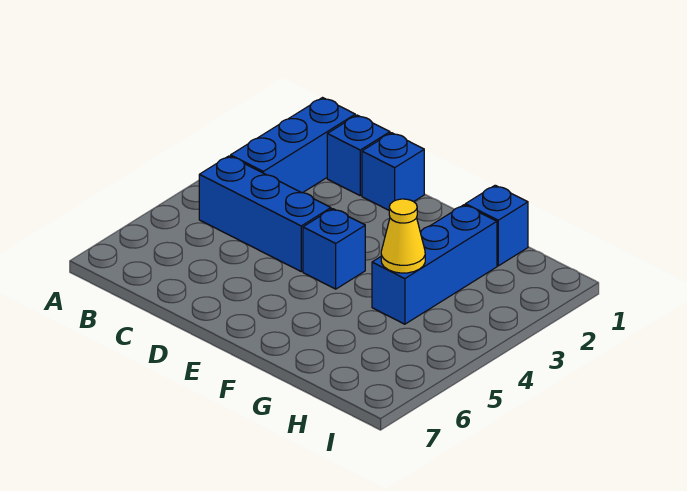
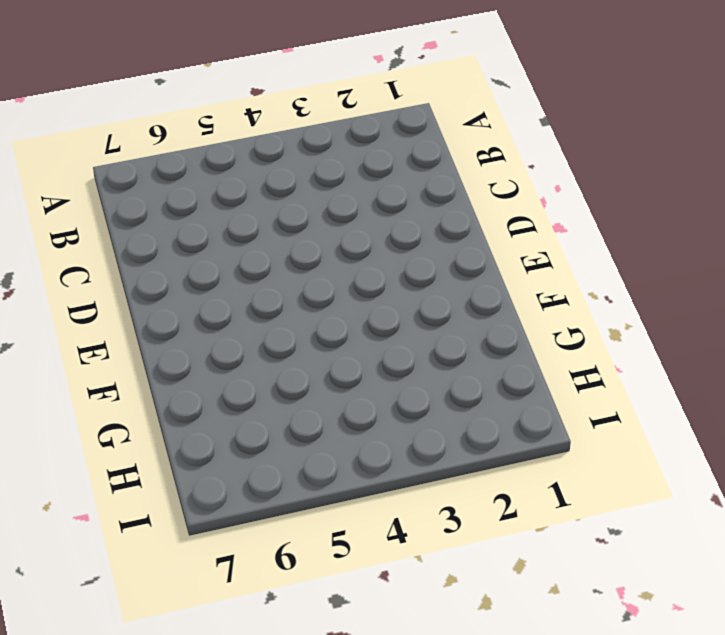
none -> blue brick B1:B3 level 1
none -> blue brick B4:D4 level 1

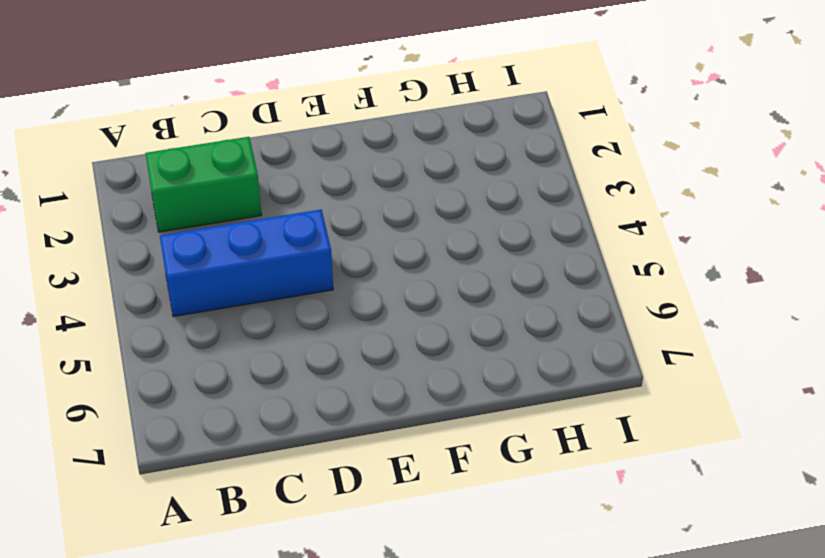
green brick B2:C2 level 1 -> blue brick B1:B3 level 1
none -> blue brick C1 level 1
none -> blue brick D1 level 1

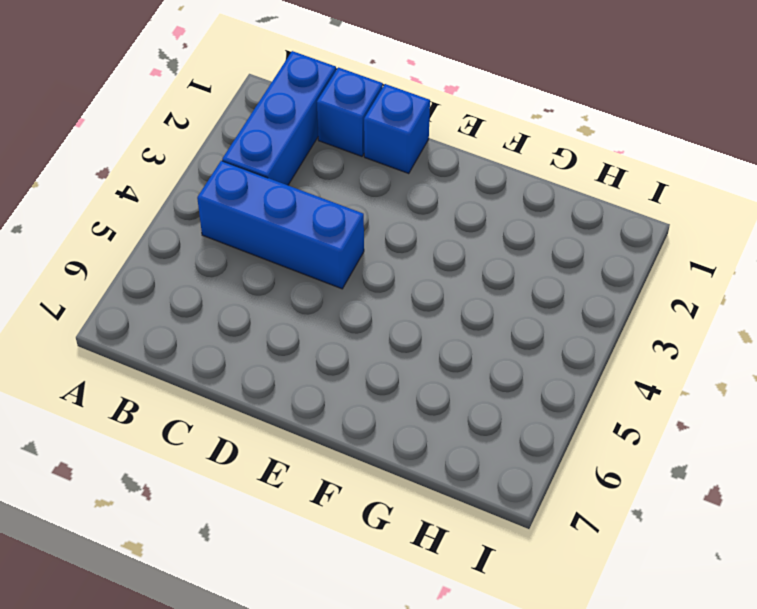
none -> blue brick E4 level 1
none -> blue brick G1 level 1

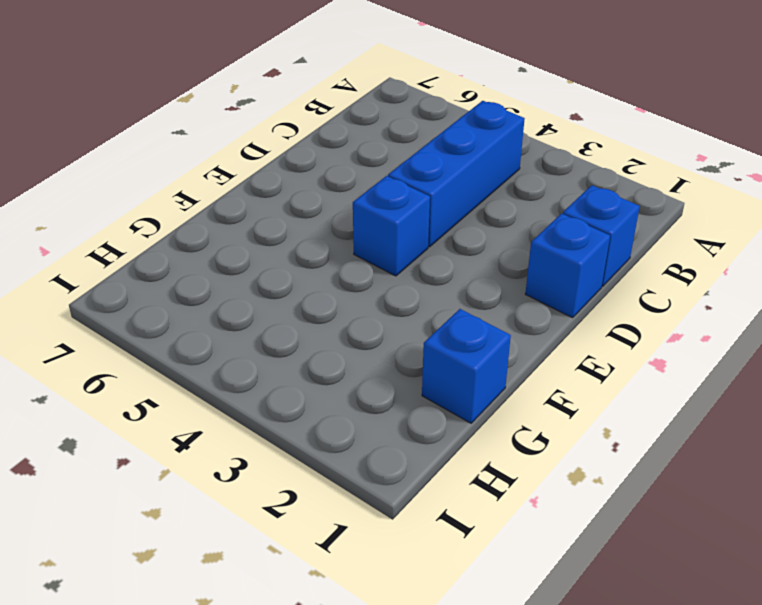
none -> blue brick B1:B3 level 1
none -> blue brick G2:G4 level 1

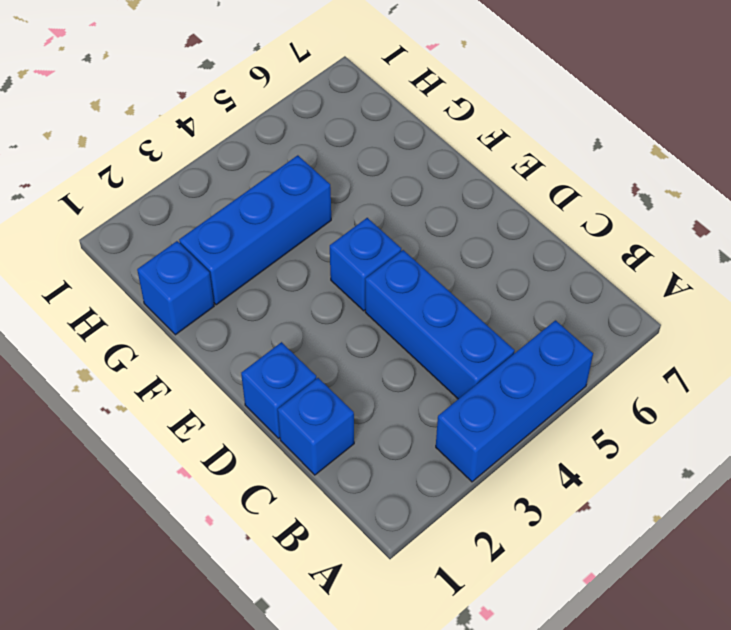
blue brick A3:A5 level 1 -> blue brick B1:B3 level 1
none -> yellow cone G4 level 2

